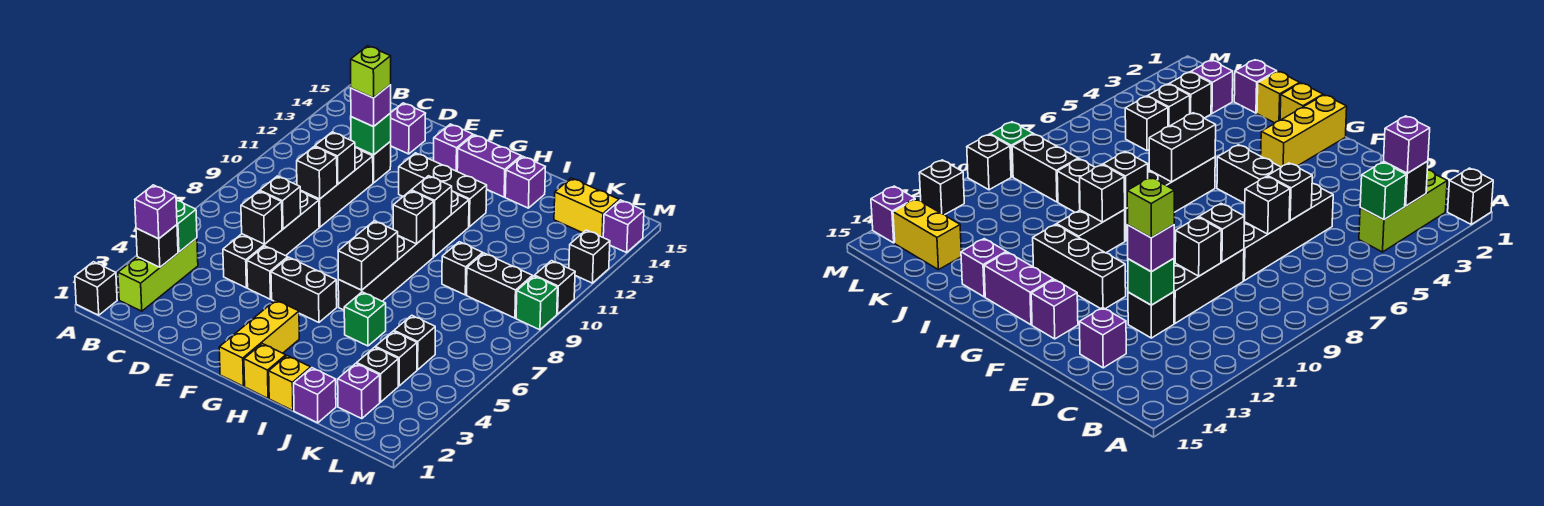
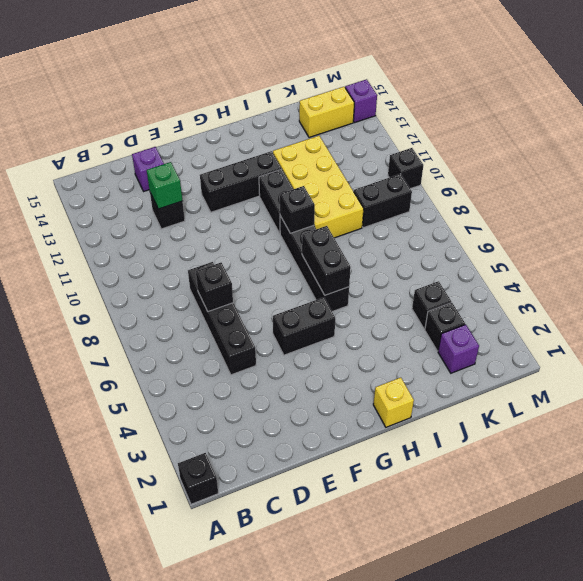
yellow brick I9:J12 level 1 -> black brick J9 level 1
none -> lime brick B2:B4 level 1
none -> black brick D9:D11 level 1
none -> black brick E5 level 1
none -> purple brick F14 level 1

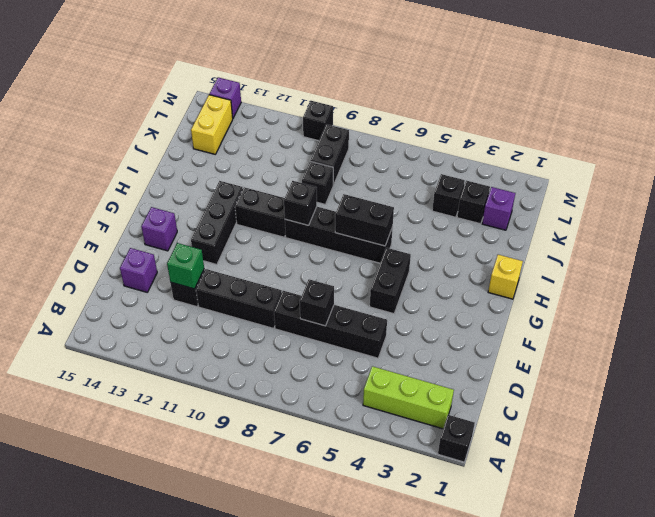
none -> black brick E5 level 1
none -> yellow brick G1:G3 level 1
none -> purple brick G14:H14 level 1
none -> yellow brick I1 level 1

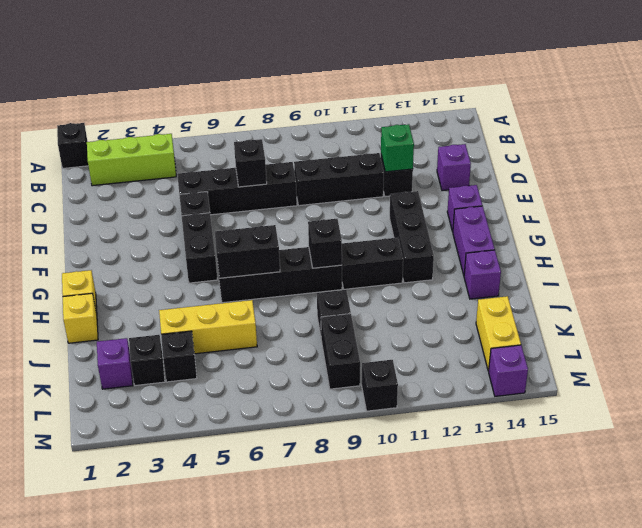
yellow brick J4:J6 level 1 -> yellow brick G1:G3 level 1
none -> green brick I5 level 1
none -> purple brick J1 level 1
none -> black brick K5 level 1
none -> green brick M9 level 1

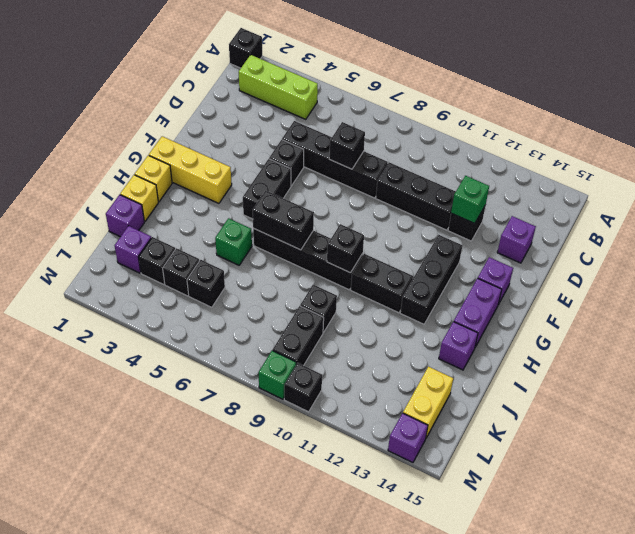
none -> black brick M12 level 1
none -> black brick B3 level 2
none -> green brick B4 level 2
none -> black brick D6 level 2

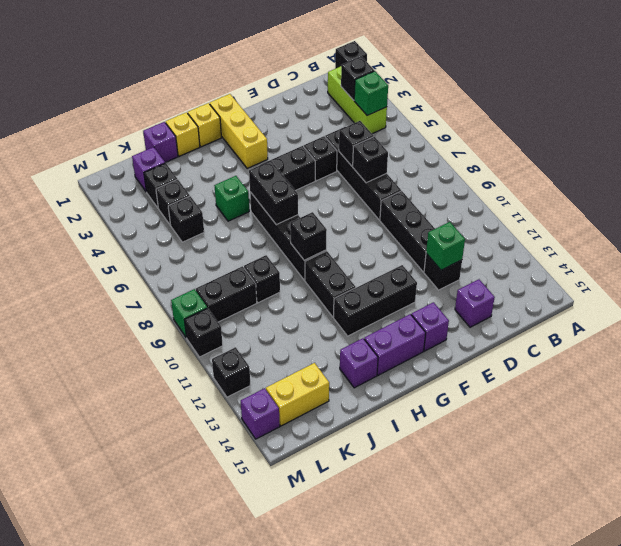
none -> black brick D9 level 2
none -> black brick D10 level 2
none -> black brick H10 level 2
none -> purple brick B3 level 3

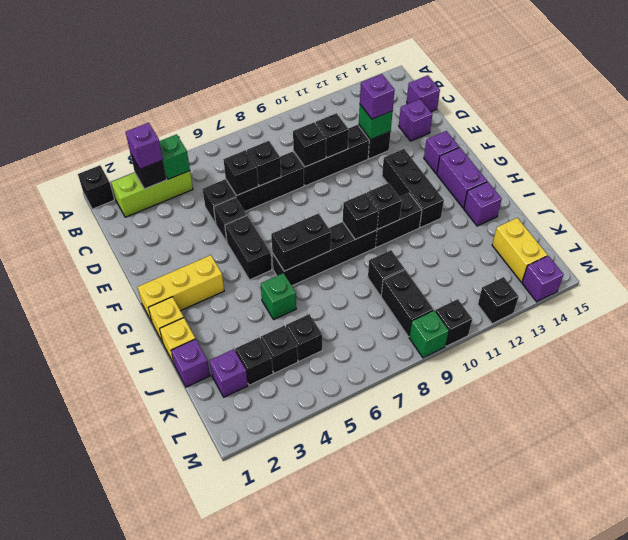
purple brick C15 level 1 -> none
none -> lime brick D12 level 4

